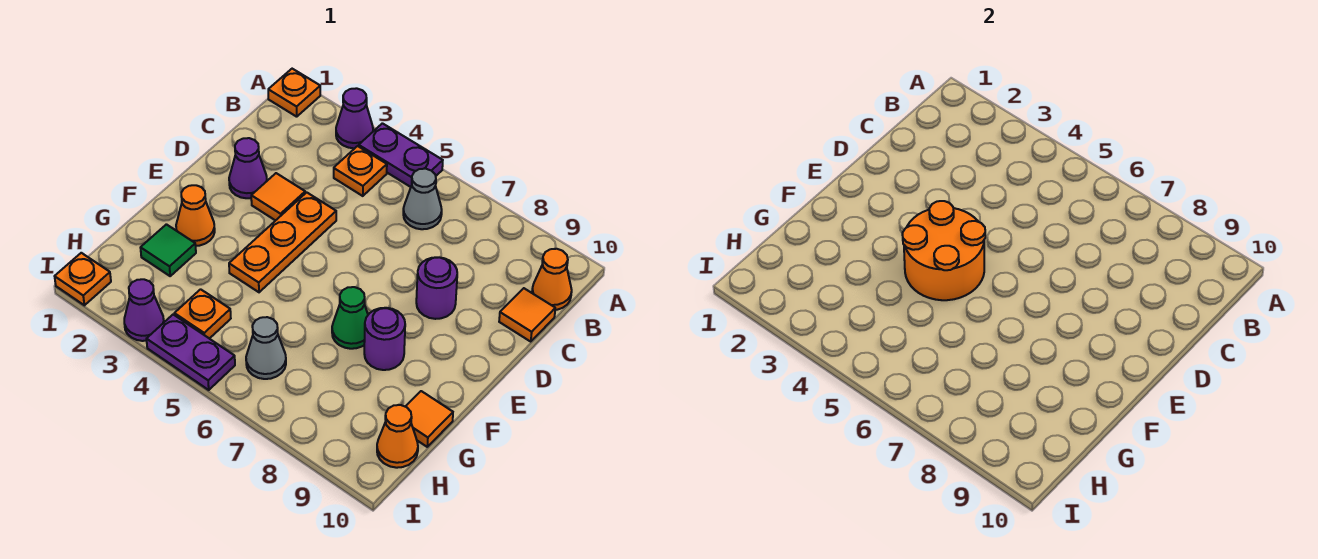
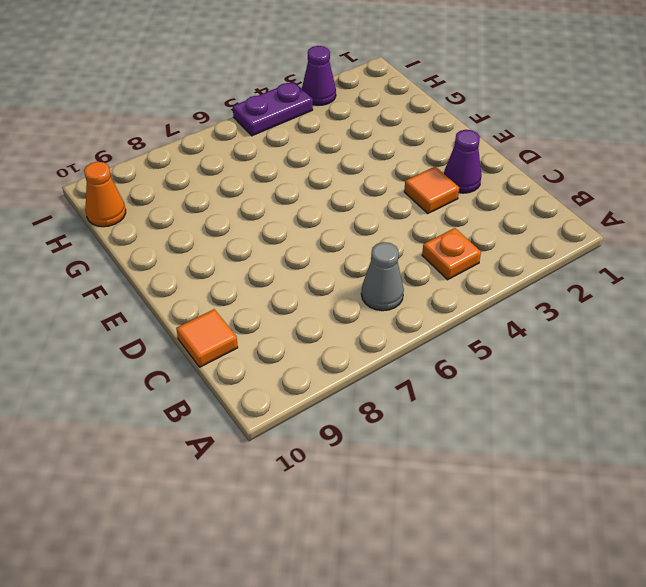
none -> orange plate A1 level 1
none -> purple cone A3 level 1
none -> purple plate A4:A5 level 1

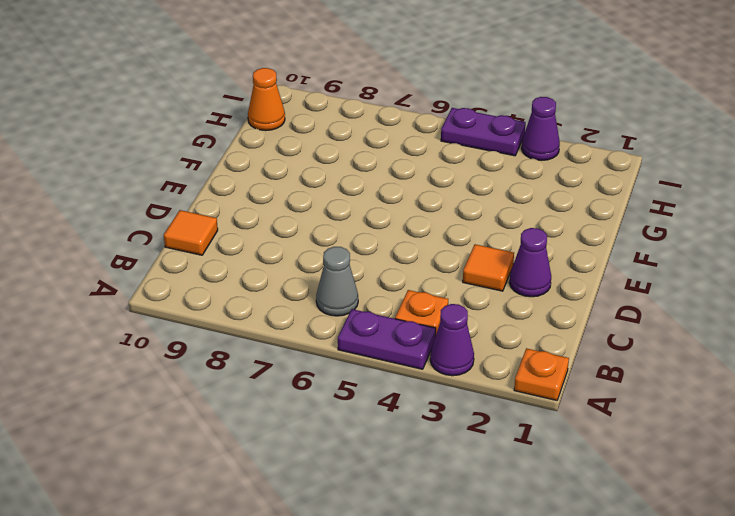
none -> orange cone B10 level 1
none -> orange plate D4:F4 level 1
none -> purple round brick D8 level 1

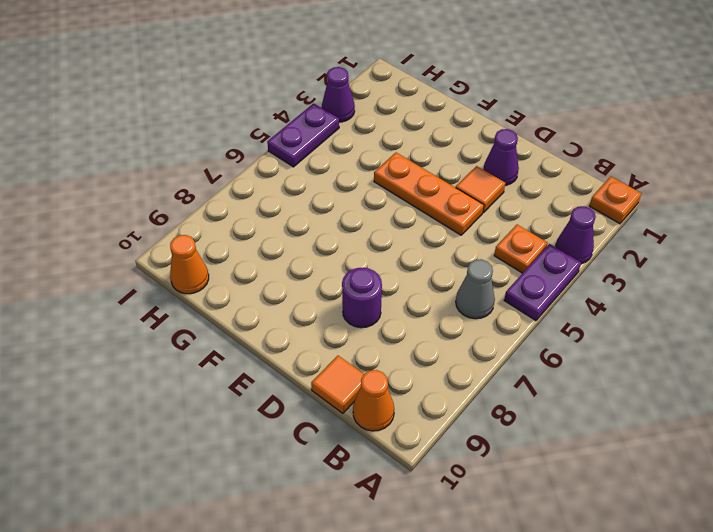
none -> orange cone F2 level 1
none -> green cone F7 level 1
none -> purple round brick F8 level 1

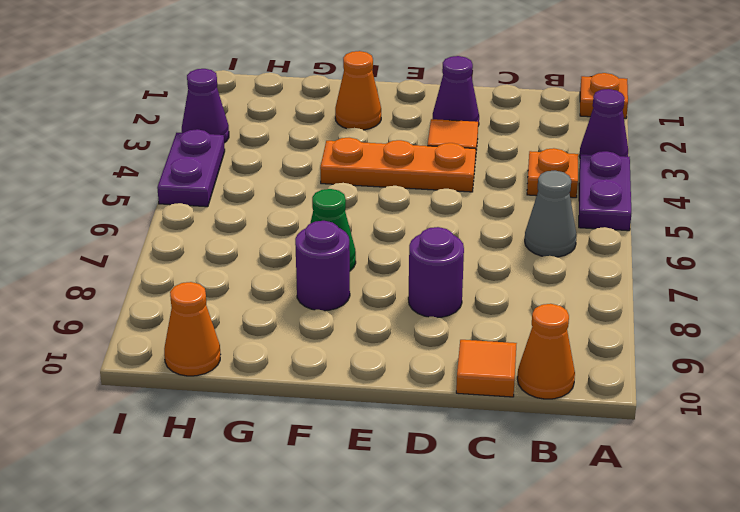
none -> green tile G2 level 1
none -> orange tile G10 level 1
none -> orange plate H4 level 1

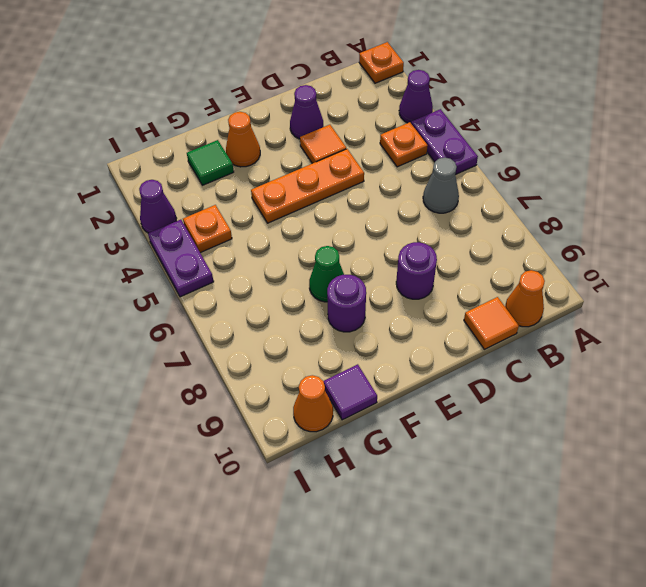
purple tile G10 level 1 -> orange tile G10 level 1
none -> grey cone H6 level 1
none -> orange plate I1 level 1
none -> orange round brick E4:F5 level 2

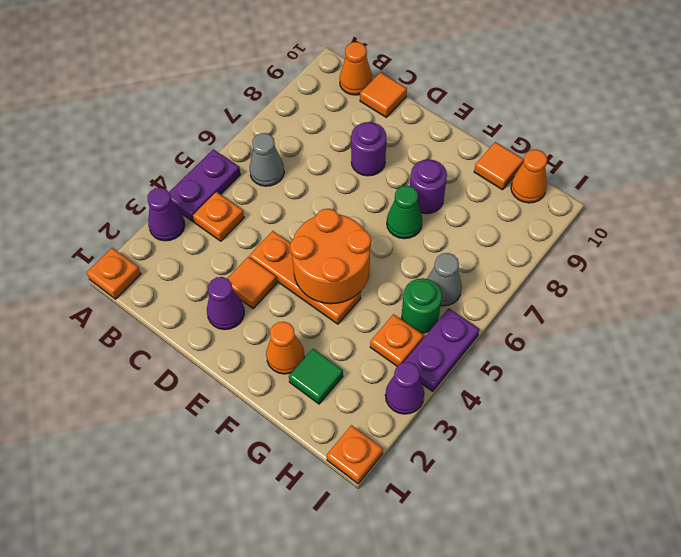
green round brick H5 level 1 -> none

